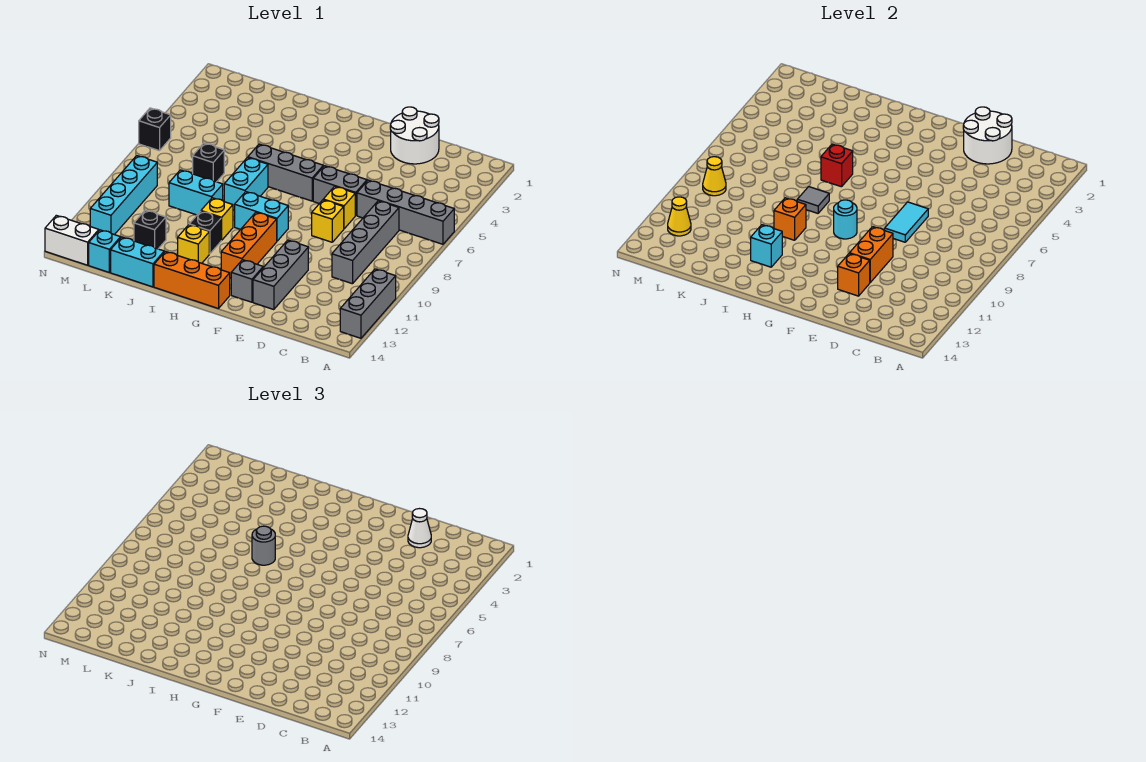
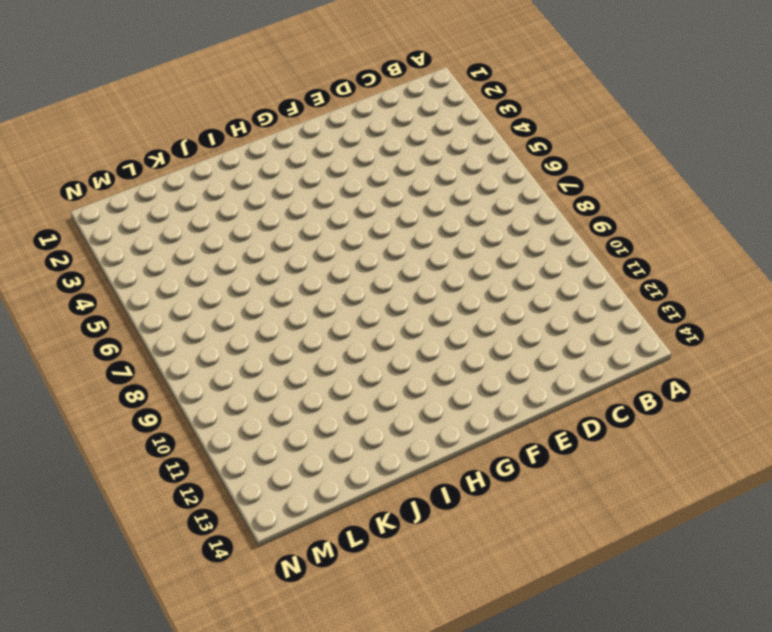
none -> grey brick A6:D6 level 1
none -> grey brick A11:A13 level 1
none -> grey brick C7:C10 level 1
none -> white round brick D1:E2 level 1

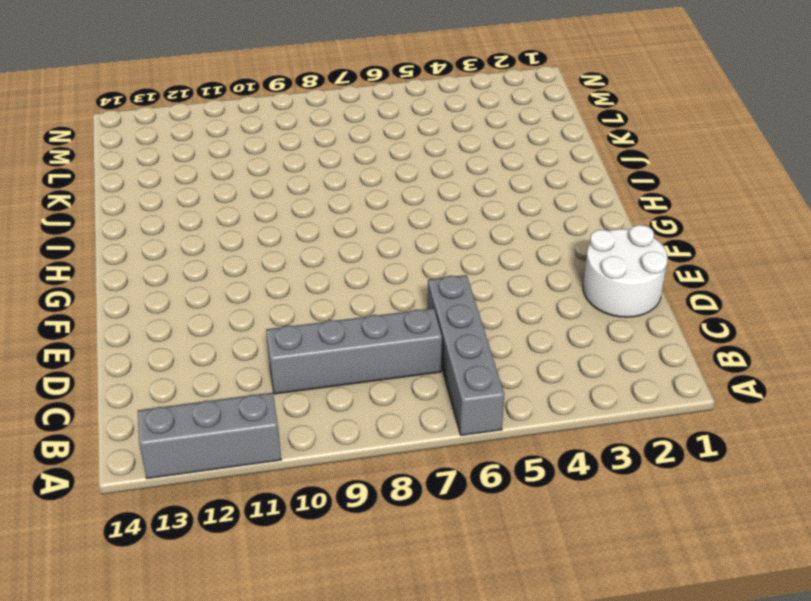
none -> grey brick E6:F6 level 1
none -> yellow brick E7 level 1
none -> yellow brick E8 level 1
none -> grey brick E11:E13 level 1

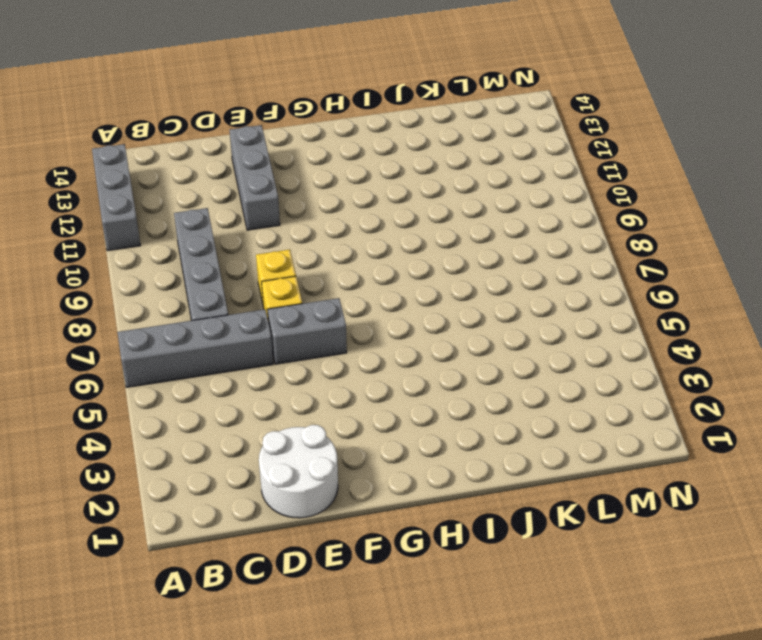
none -> grey brick F13 level 1
none -> grey brick G6:I6 level 1
none -> cyan brick G9:H9 level 1
none -> orange brick G10:G12 level 1

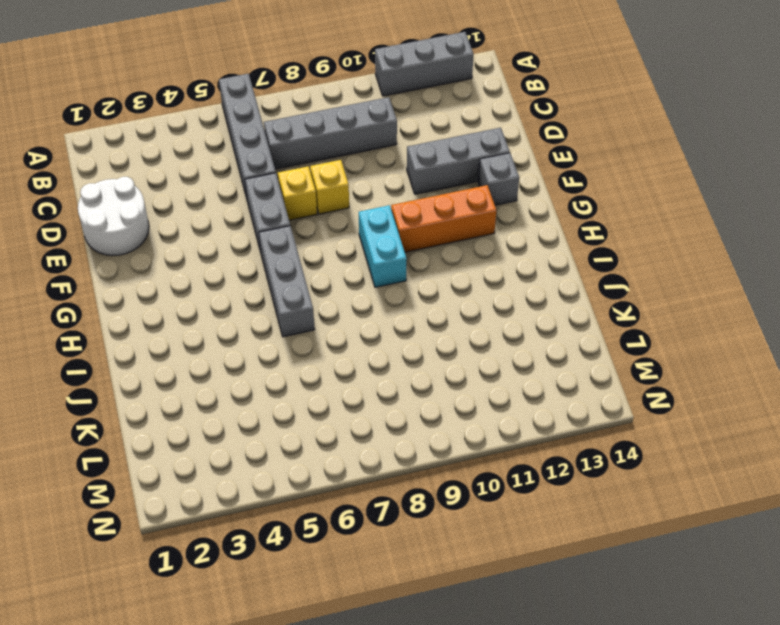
none -> orange brick G14:I14 level 1
none -> cyan brick I7:I8 level 1
none -> yellow brick I10 level 1
none -> black brick I11 level 1

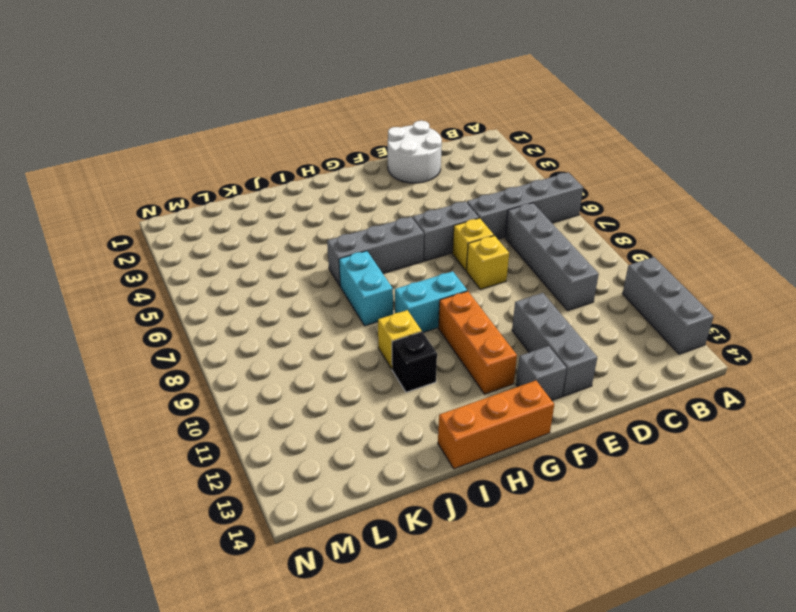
none -> yellow brick I12 level 1
none -> cyan brick J9:K9 level 1
none -> cyan brick J14:K14 level 1
none -> black brick K7 level 1

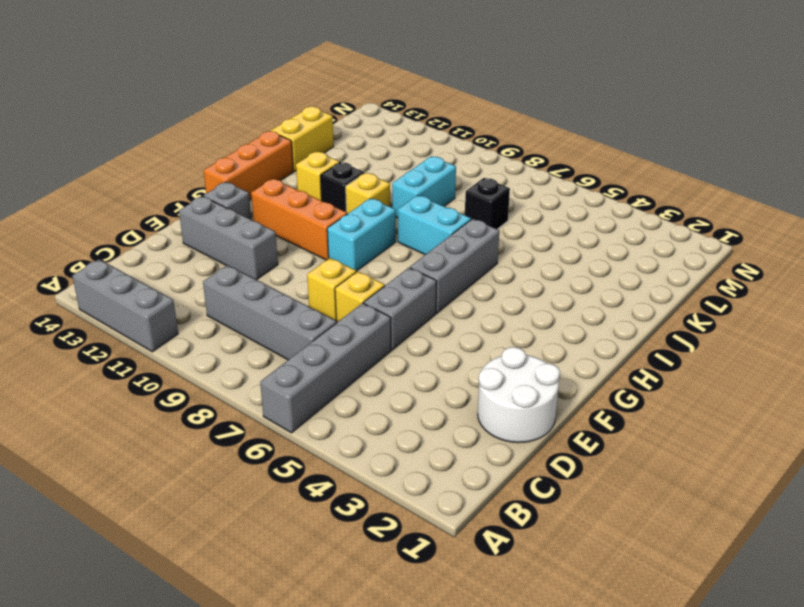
yellow brick J14:K14 level 1 -> cyan brick J14:K14 level 1
none -> black brick K12 level 1
none -> cyan brick L14 level 1
none -> cyan brick M9:M12 level 1
none -> white brick M14:N14 level 1

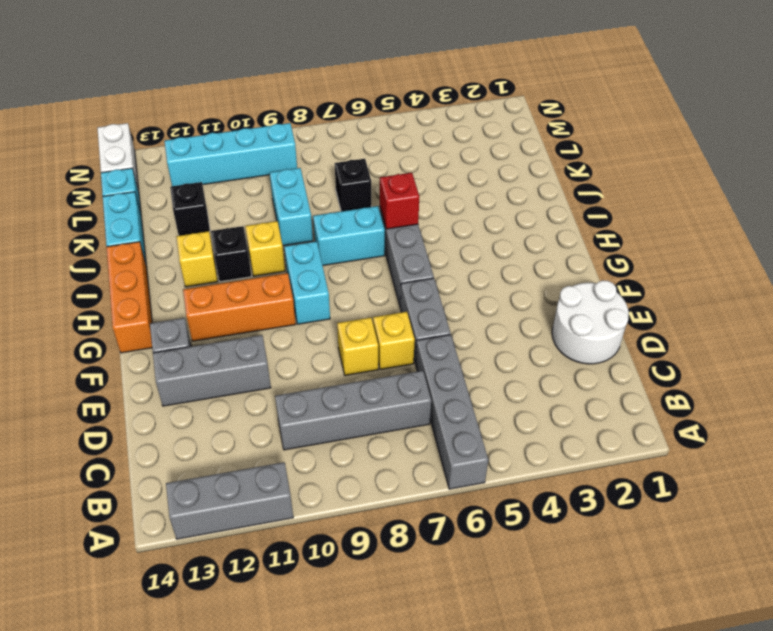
none -> black brick N6 level 1
none -> white round brick D1:E2 level 2
none -> cyan tile E7:E8 level 2
none -> orange brick E10:E11 level 2

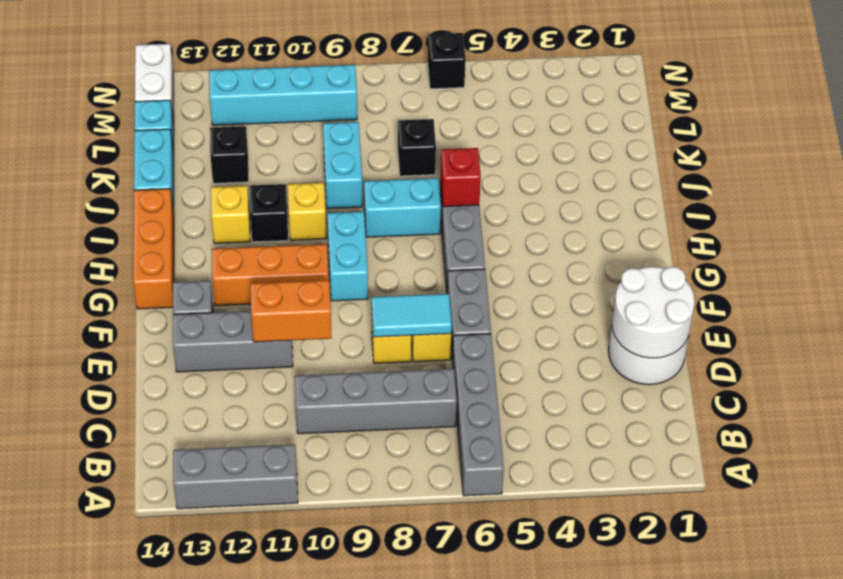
none -> orange brick E12 level 2
none -> cyan round brick G9 level 2
none -> grey tile I8 level 2
none -> orange brick I10 level 2

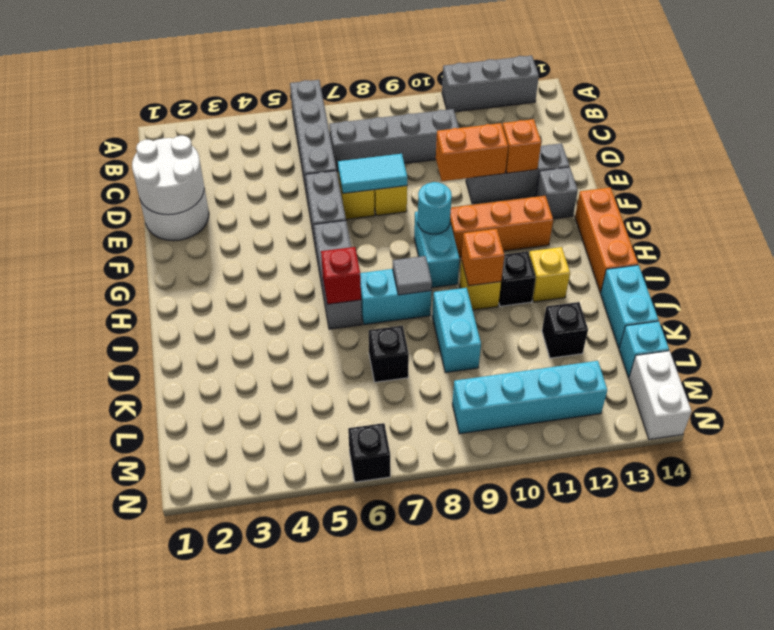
none -> cyan brick I12 level 2
none -> yellow cone M9 level 2
none -> yellow cone M12 level 2
none -> white cone D2 level 3

